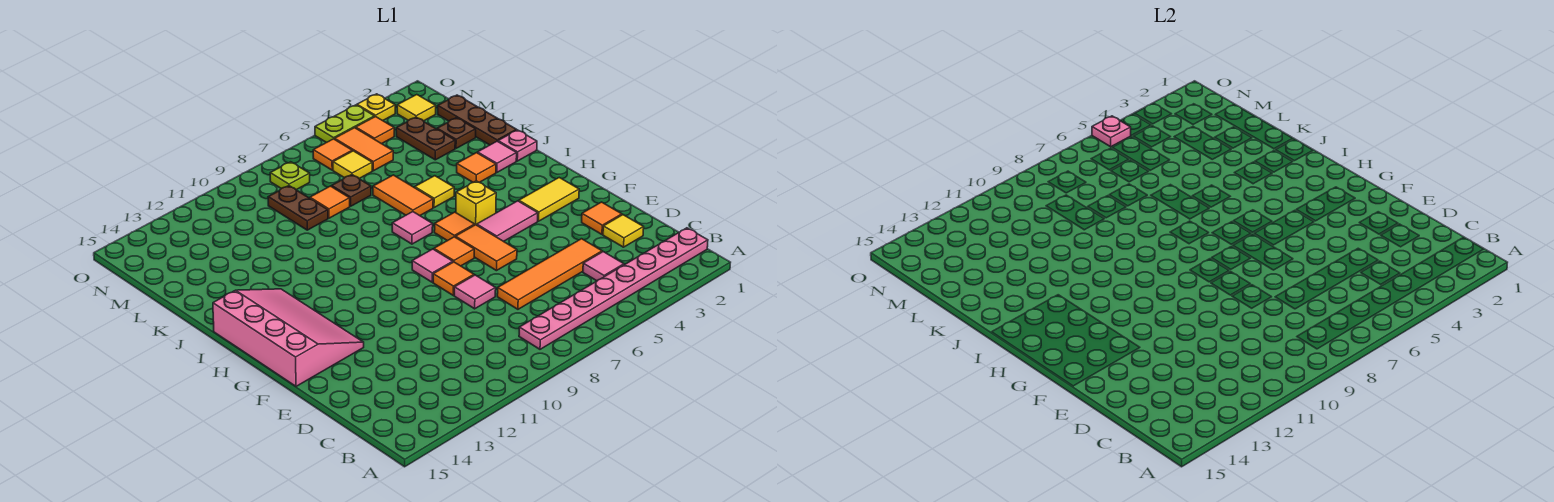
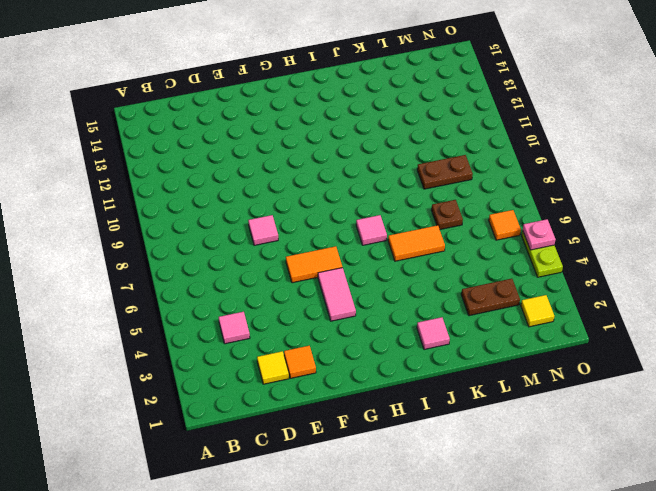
none -> pink plate B1:B8 level 1
none -> orange tile D4:D7 level 1
none -> orange tile F8 level 1
none -> pink slope F13:I15 level 1 top 15

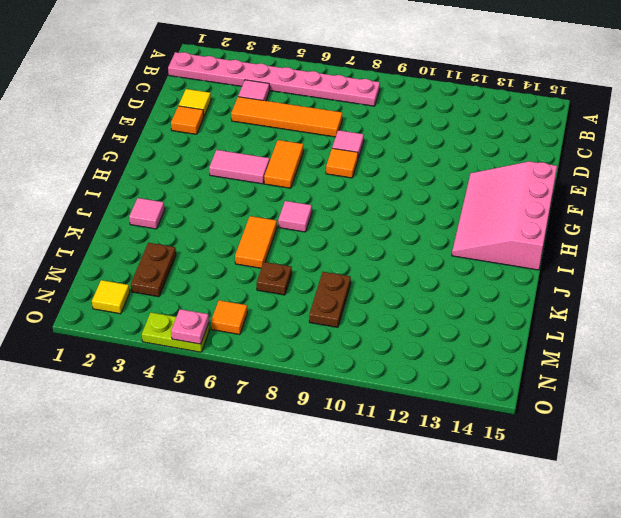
none -> yellow tile G2:G3 level 1
none -> orange tile G7 level 1
none -> pink tile G8 level 1
none -> yellow brick H5 level 1

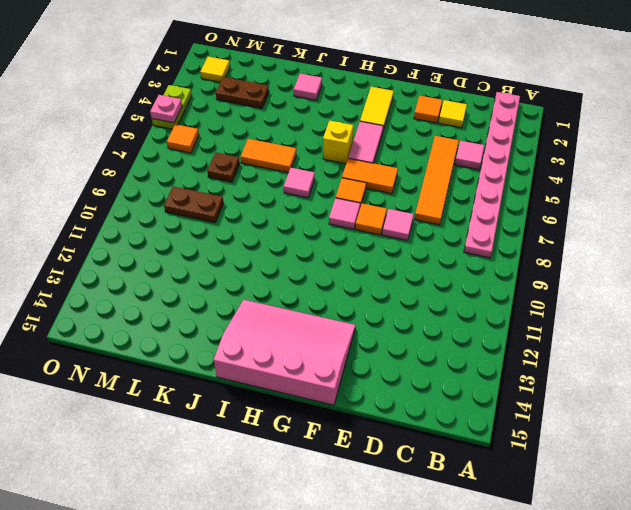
none -> orange tile H6 level 1
none -> pink plate J1 level 1
none -> orange tile J3 level 1
none -> yellow tile J5 level 1

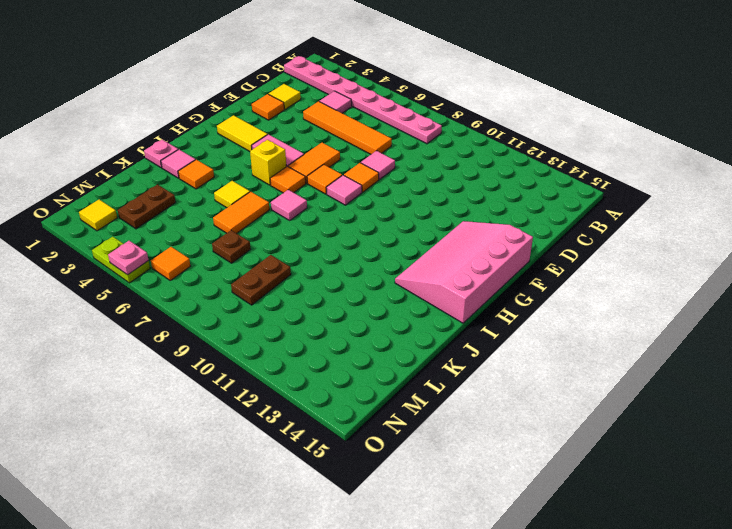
none -> brown plate K1:M1 level 1
none -> brown plate L2 level 1
none -> orange tile L8 level 1
none -> orange tile M5:N5 level 1

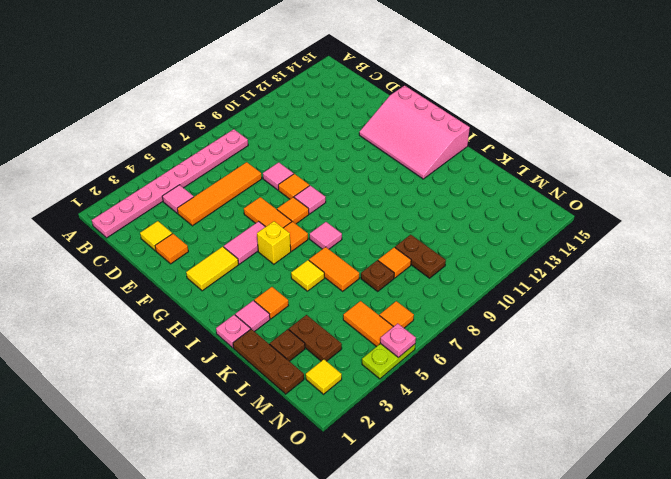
none -> yellow tile M6 level 1
none -> orange tile N4 level 1
none -> lime plate N8 level 1
none -> yellow plate O3 level 1

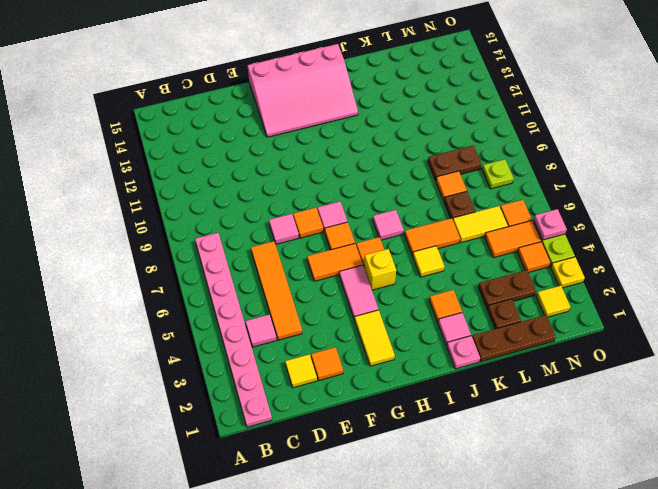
yellow tile L6:M6 level 1 -> yellow tile M6 level 1

